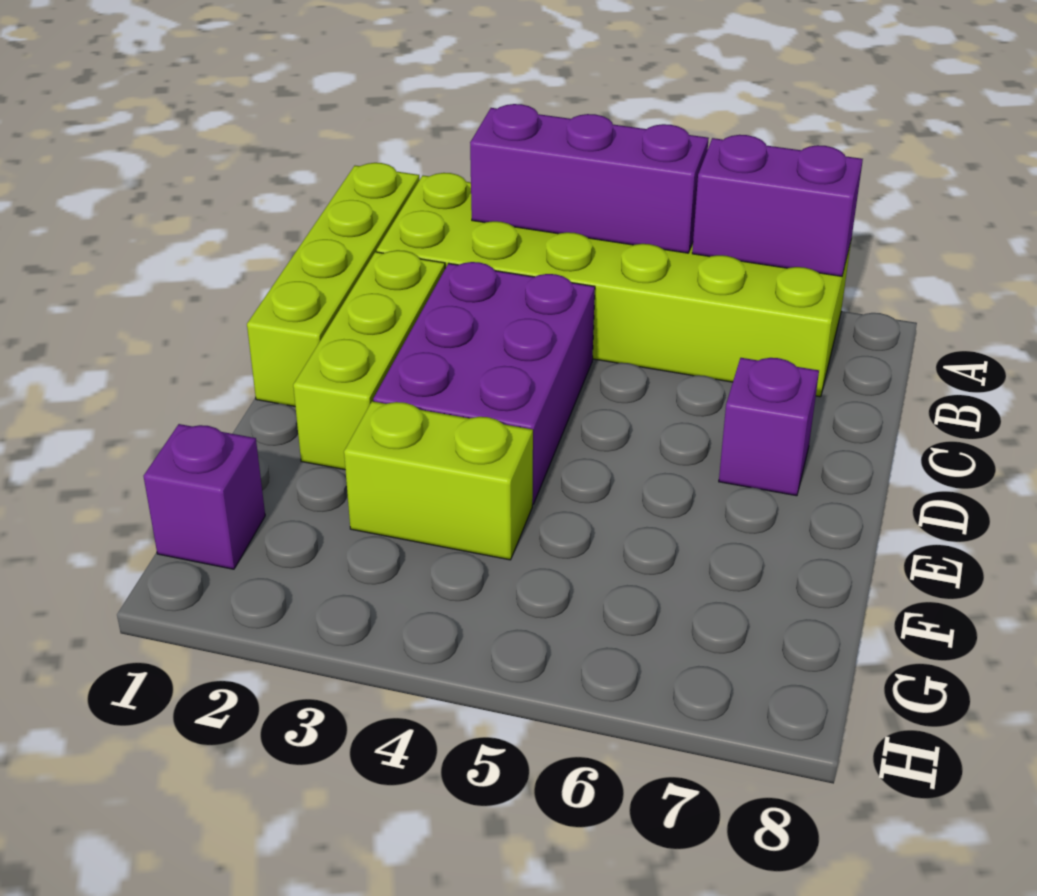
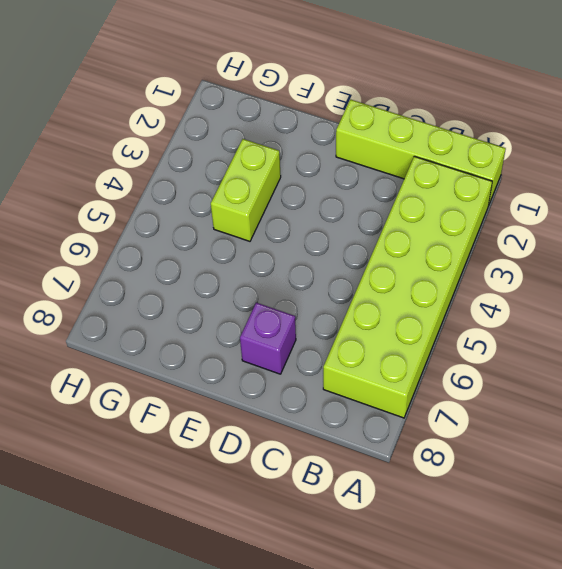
none -> lime brick C2:E2 level 1
none -> purple brick C3:E4 level 1

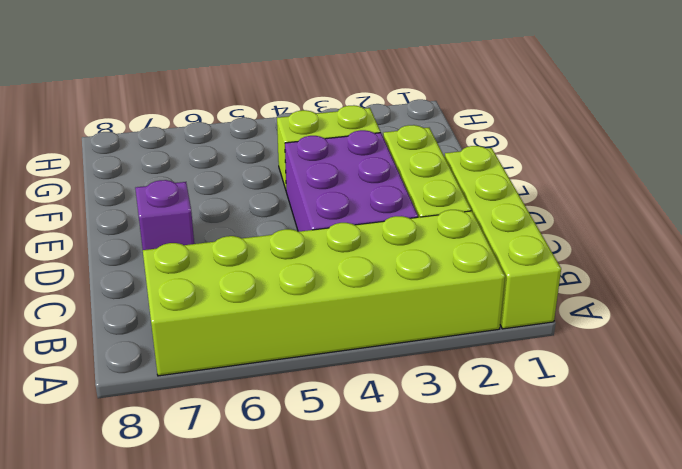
none -> purple brick G1 level 1
none -> purple brick A3:A5 level 2

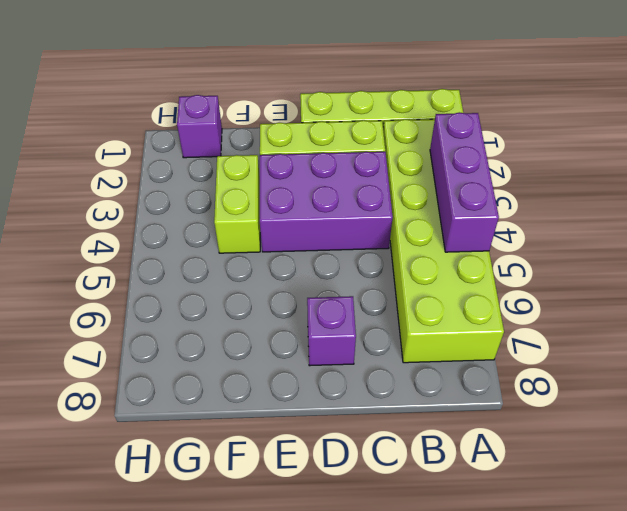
none -> purple brick A6:A7 level 2

